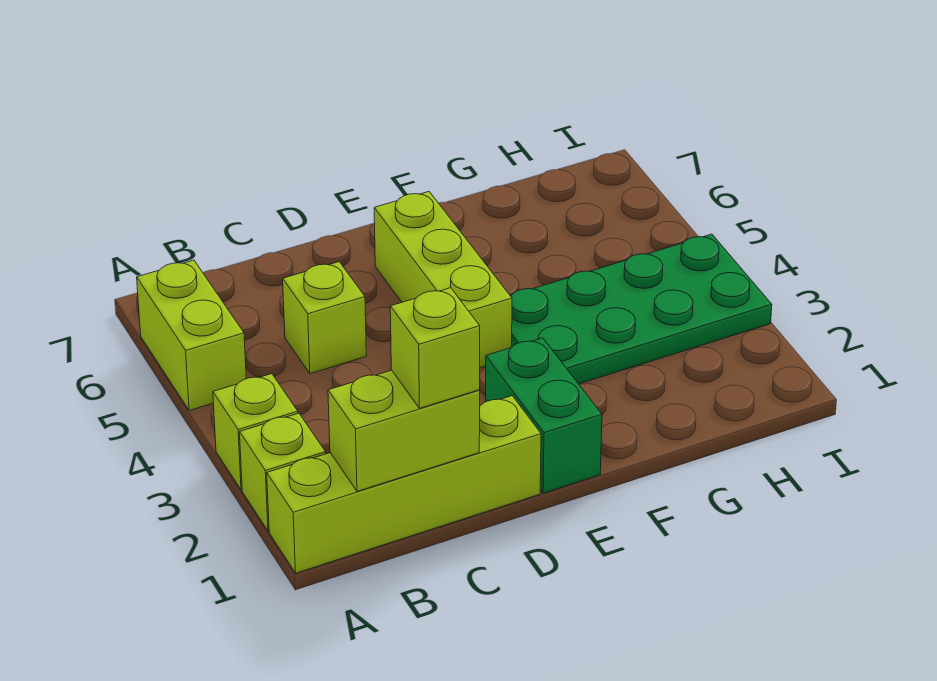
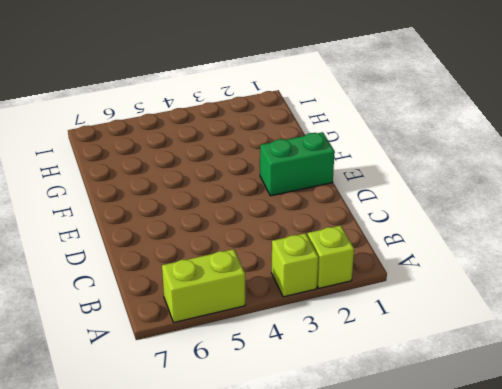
none -> lime brick A1:D1 level 1
none -> lime brick C5 level 1

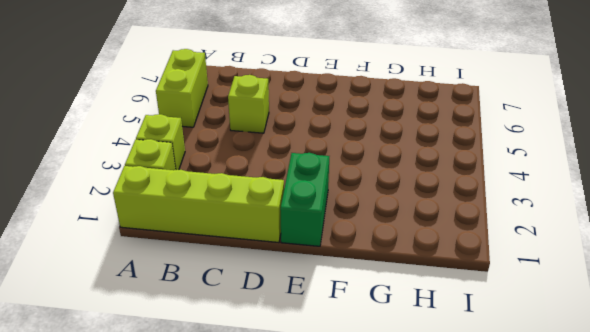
none -> lime brick E4:E6 level 1
none -> green plate F3:I4 level 1

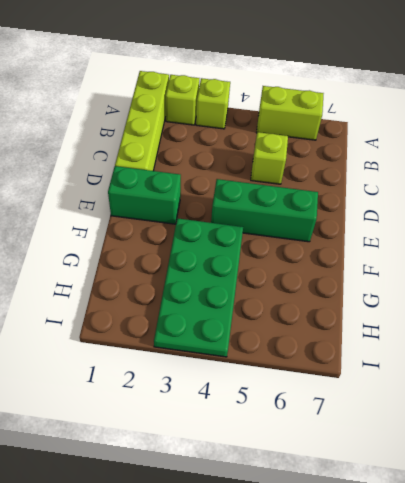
green brick E4:E6 level 1 -> lime brick E4:E6 level 1
none -> lime brick B1:C1 level 2
none -> lime brick C1 level 3

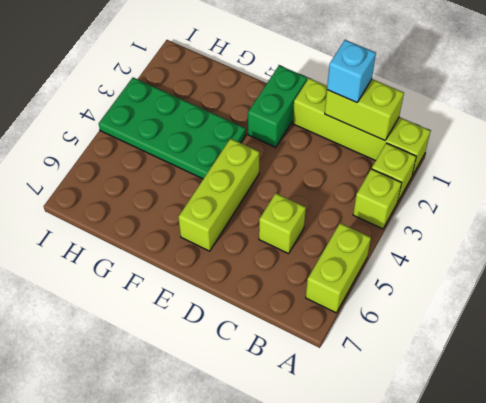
cyan brick C1 level 3 -> lime brick C1 level 3

